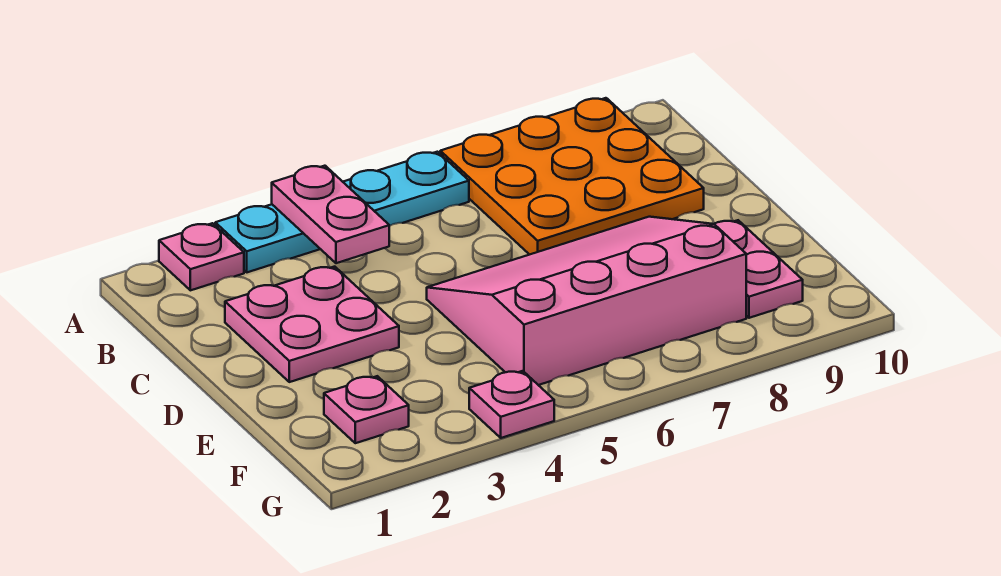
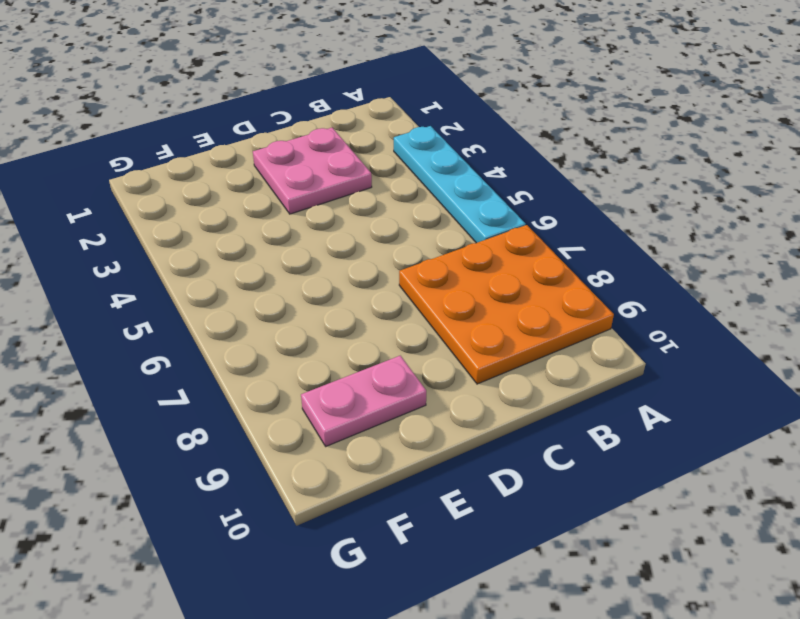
none -> pink plate A2 level 1
none -> pink slope D5:F8 level 1 top F

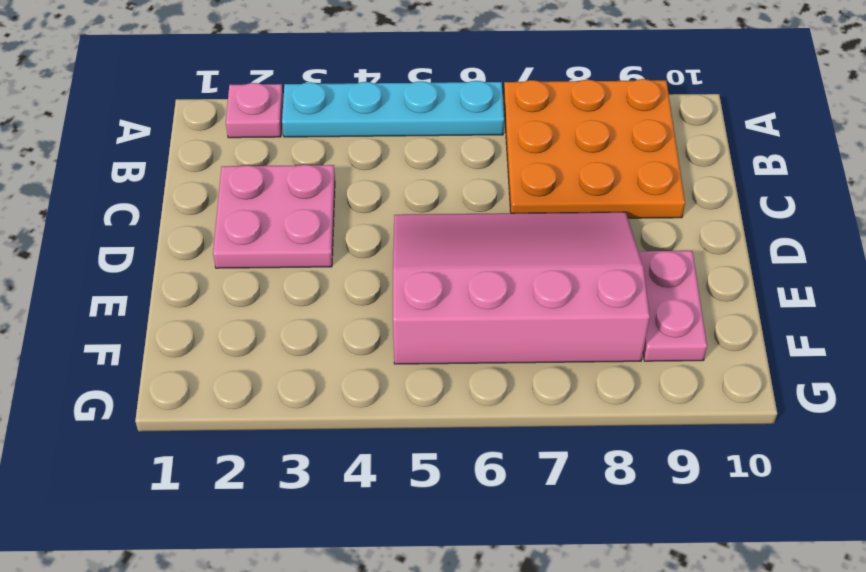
none -> pink plate F2 level 1
none -> pink plate G4 level 1

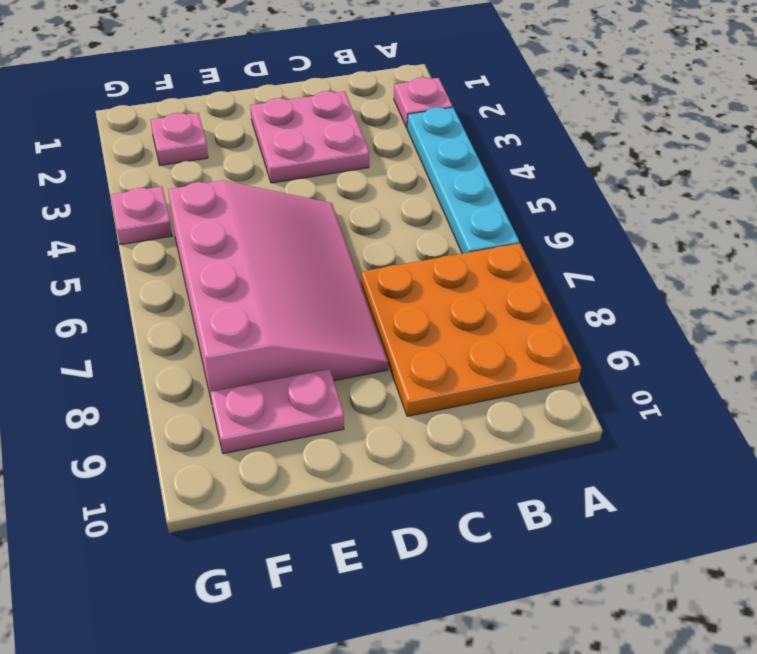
none -> pink plate A4:B4 level 2

